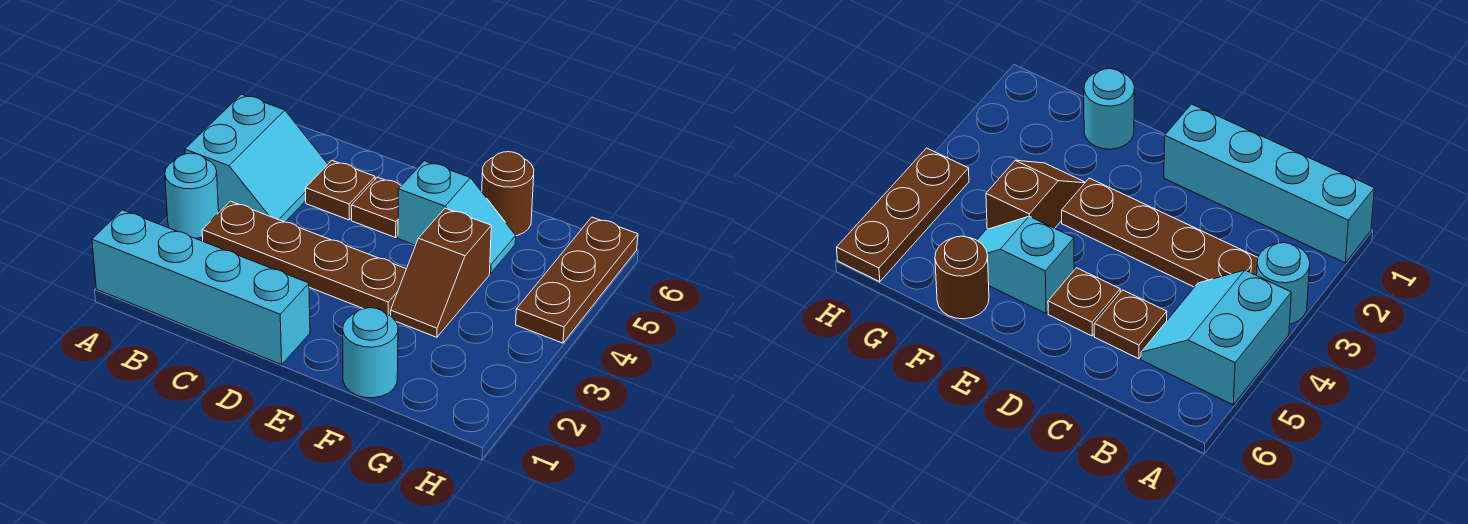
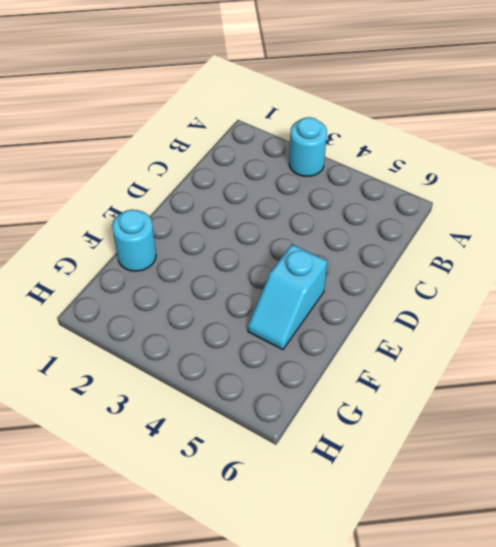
none -> cyan brick A1:D1 level 1
none -> cyan slope A4:B5 level 1 top A

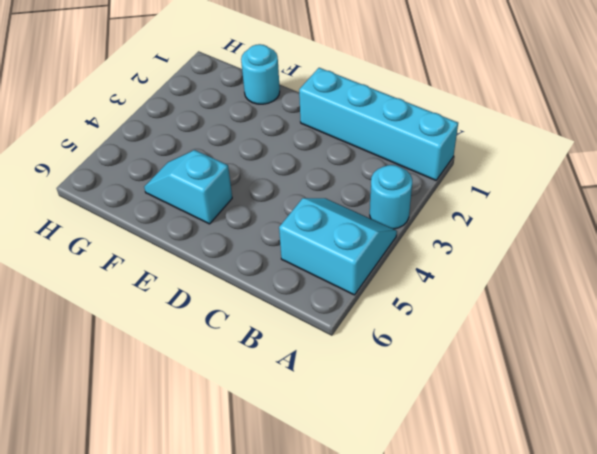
cyan slope A4:B5 level 1 top 5 -> cyan slope A4:B5 level 1 top A
none -> brown plate B3:E3 level 1
none -> brown plate C5 level 1

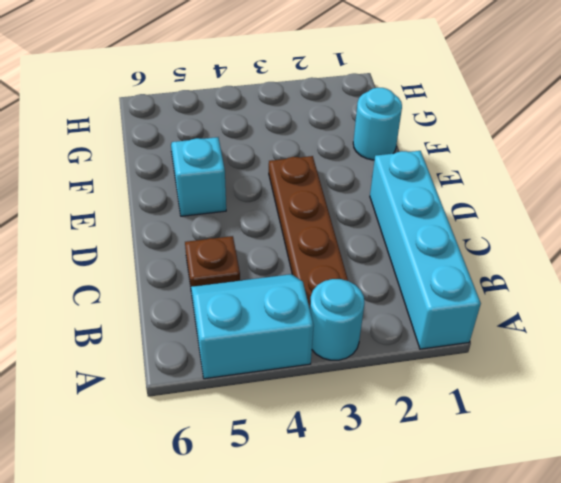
none -> brown plate D5 level 1
none -> brown slope F3:F4 level 1 top 4

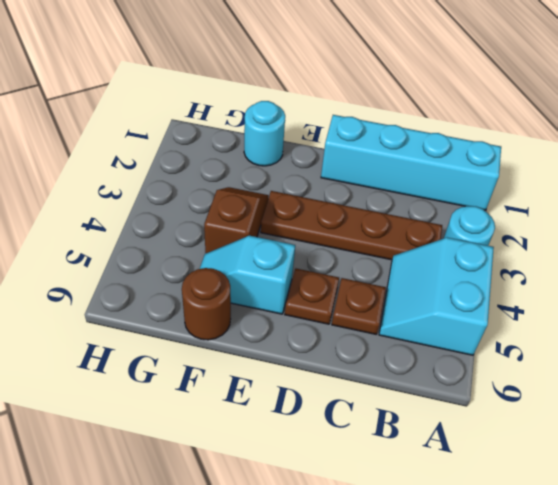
none -> brown plate H4:H6 level 1

